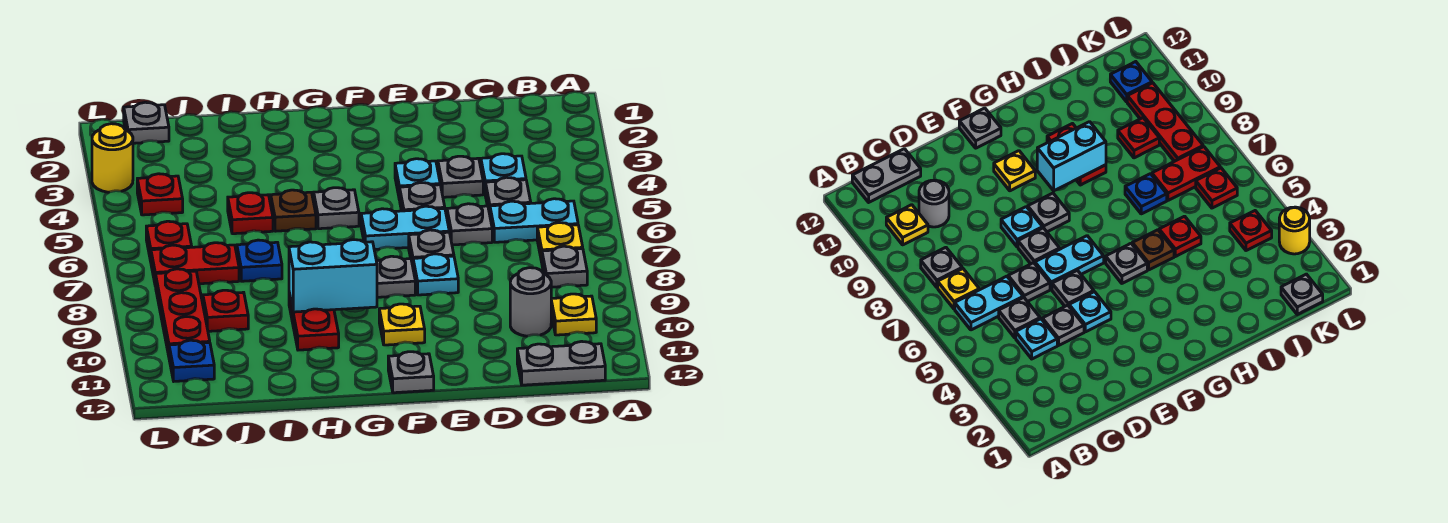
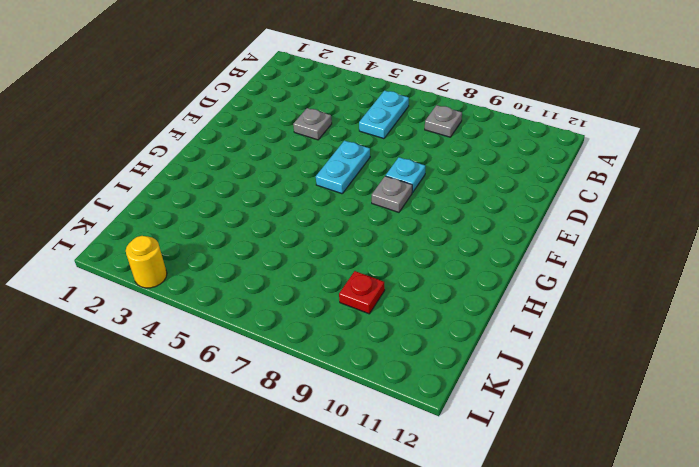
none -> yellow plate B7 level 1
none -> yellow plate B10 level 1
none -> grey plate B12:C12 level 1
none -> cyan plate C4 level 1

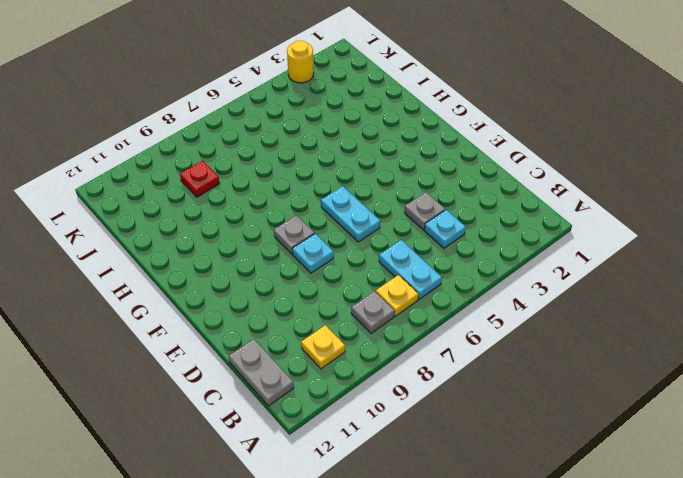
none -> grey plate C5 level 1
none -> grey round brick C10 level 1
none -> grey plate D6 level 1
none -> cyan plate E4 level 1

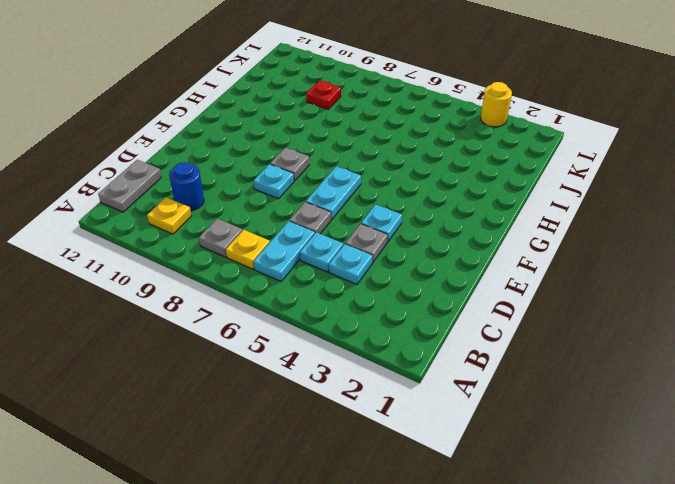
cyan plate C5 level 1 -> grey plate C5 level 1
blue round brick C10 level 1 -> grey round brick C10 level 1
none -> grey plate E5 level 1
none -> grey plate E7 level 1
none -> yellow plate F10 level 1
none -> grey plate F12 level 1

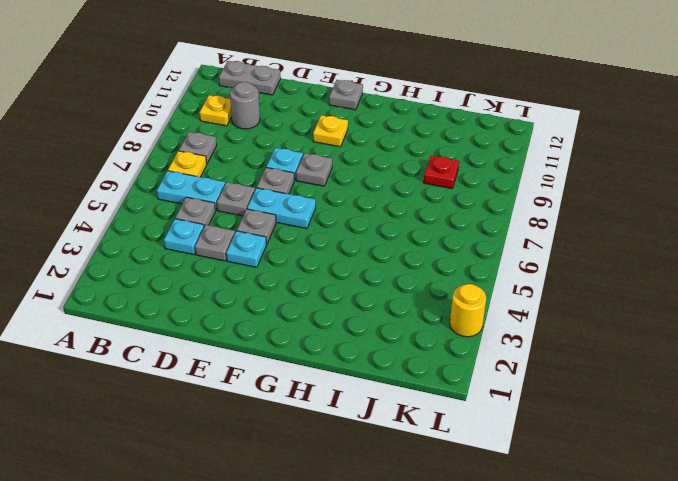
none -> grey plate G5 level 1
none -> brown plate H5 level 1
none -> red plate H9:H10 level 1
none -> red plate I5 level 1

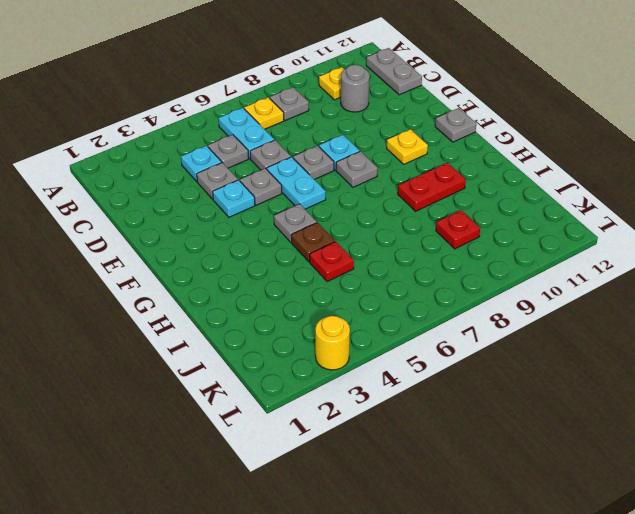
none -> blue plate I7 level 1
none -> red plate J7:K7 level 1
none -> grey plate K1 level 1
none -> red plate K4 level 1

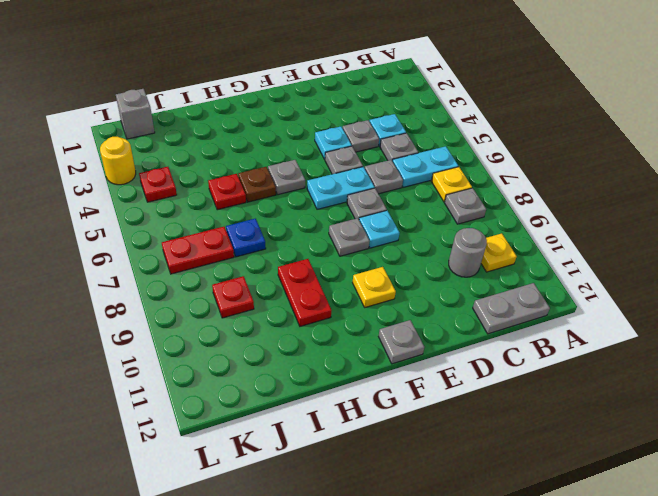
grey brick K1 level 1 -> grey plate K1 level 1
none -> red plate K6 level 1
none -> red plate K8:K10 level 1
none -> blue plate K11 level 1
none -> cyan brick G9:H9 level 2

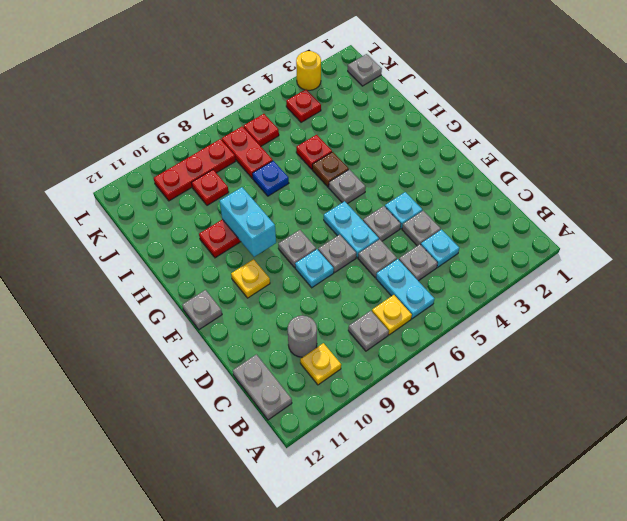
none -> blue plate K11 level 1

